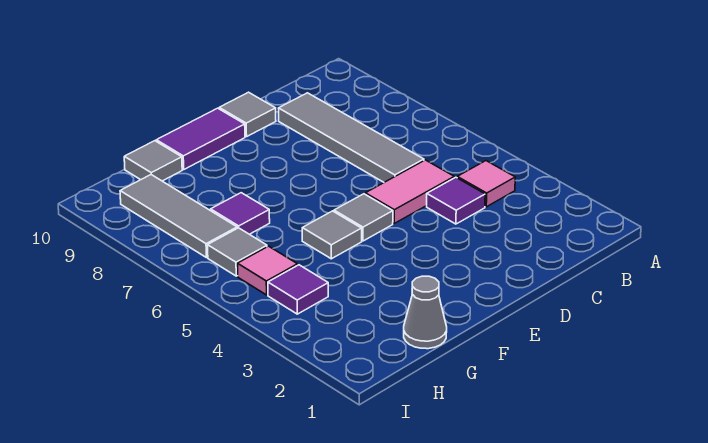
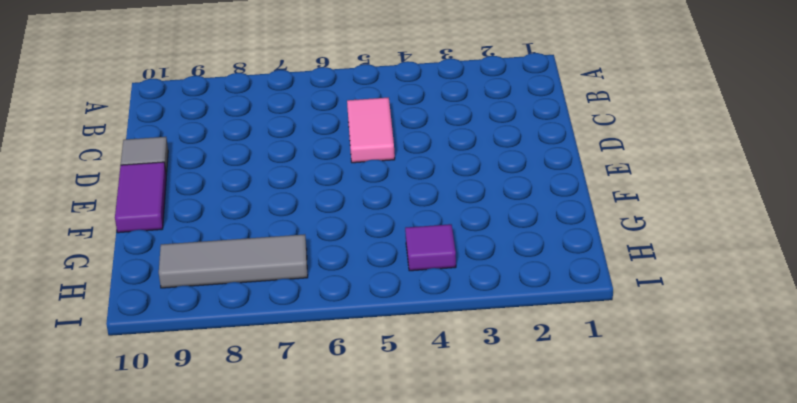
none -> pink tile B4 level 1
none -> purple tile C4 level 1
none -> grey tile C6:C9 level 1

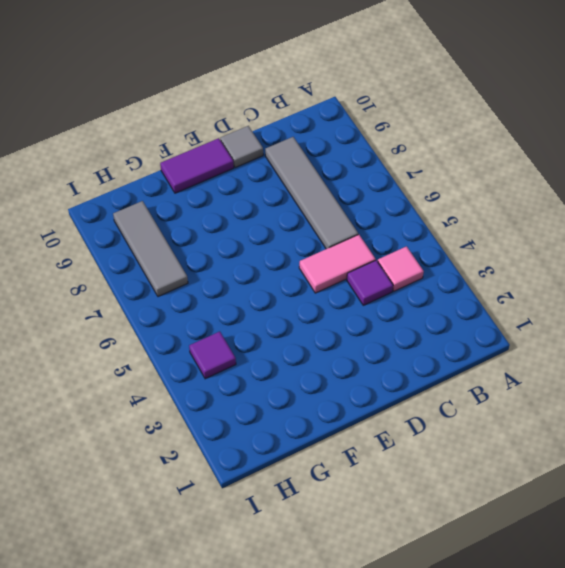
none -> grey tile E5 level 1
none -> grey tile F5 level 1
none -> grey cone G1 level 1

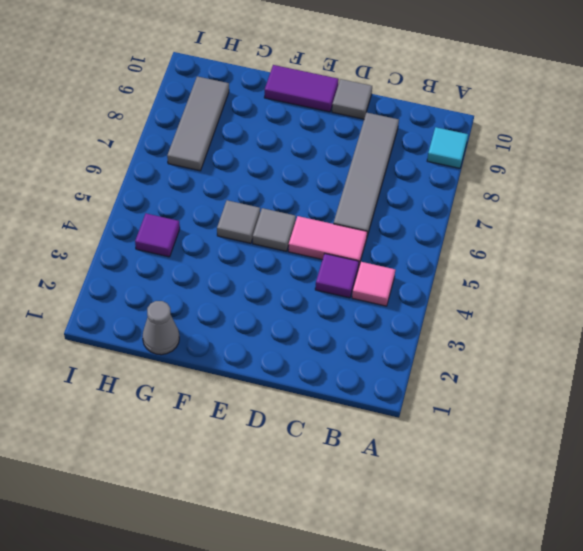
cyan tile A9 level 1 -> none
none -> purple tile G7 level 1
none -> grey tile G10 level 1
none -> pink tile H5 level 1

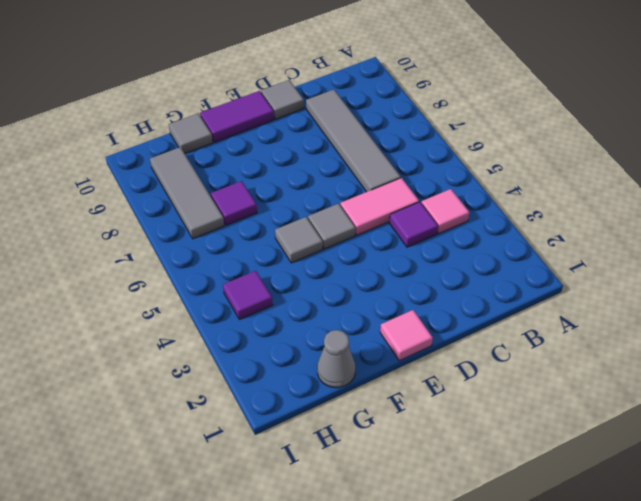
pink tile E1 level 1 -> pink tile H5 level 1
none -> grey tile H6 level 1

